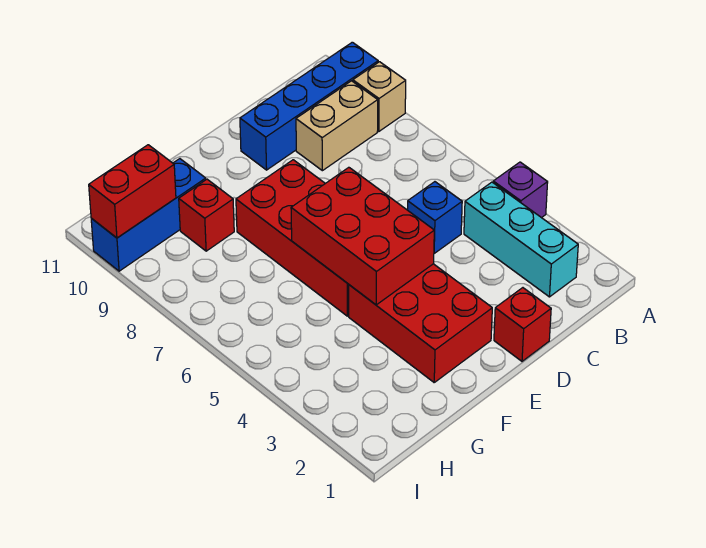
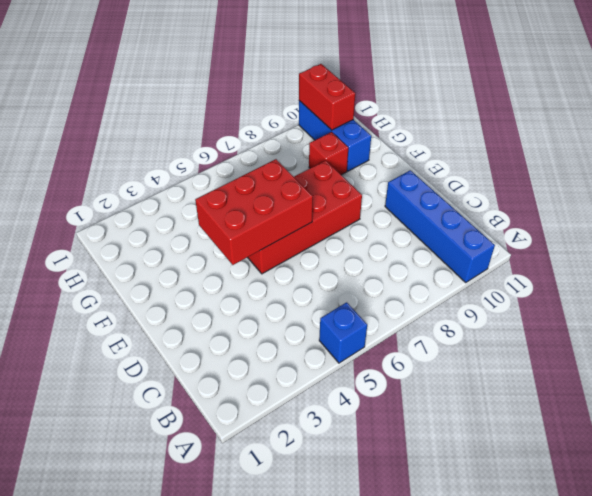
blue brick A5 level 1 -> blue brick C5 level 1
none -> purple brick A4 level 1
none -> tan brick A9 level 1
none -> cyan brick B2:B4 level 1

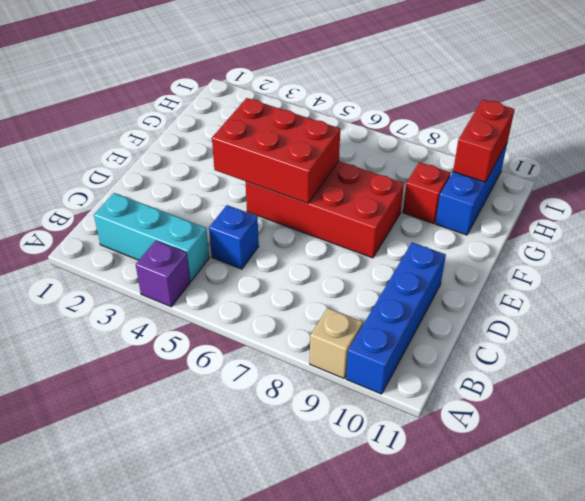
none -> tan brick B9:C9 level 1
none -> red brick D1 level 1
none -> red brick E2:F4 level 1

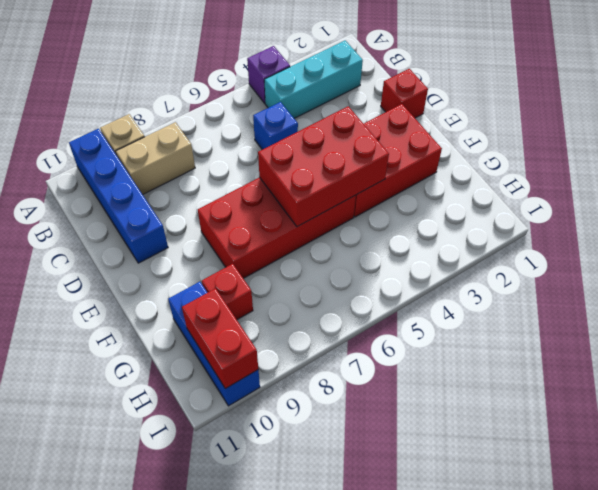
tan brick B8:B9 level 1 -> tan brick B9:C9 level 1

